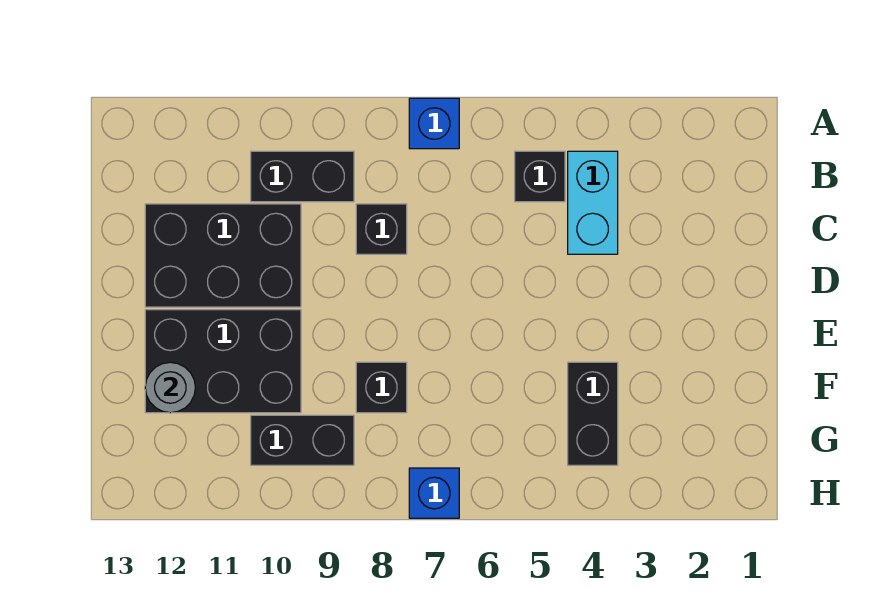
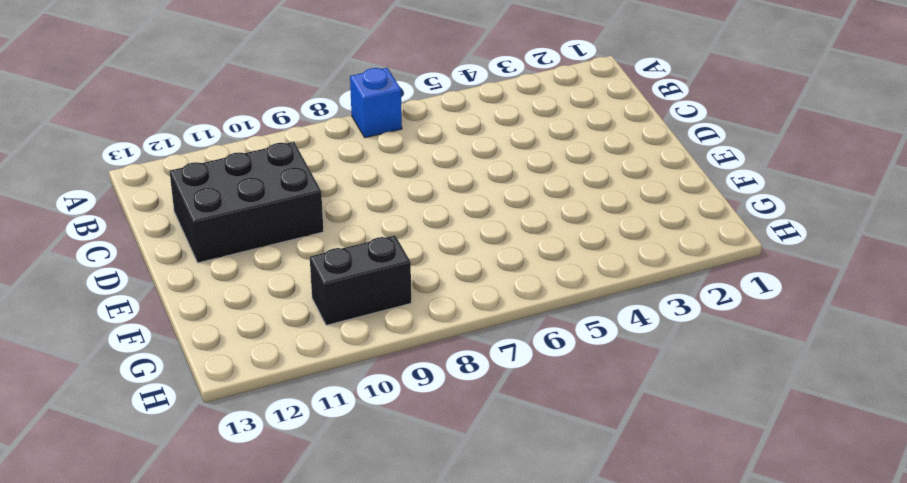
none -> cyan brick B4:C4 level 1
none -> black brick B5 level 1
none -> black brick B9:B10 level 1

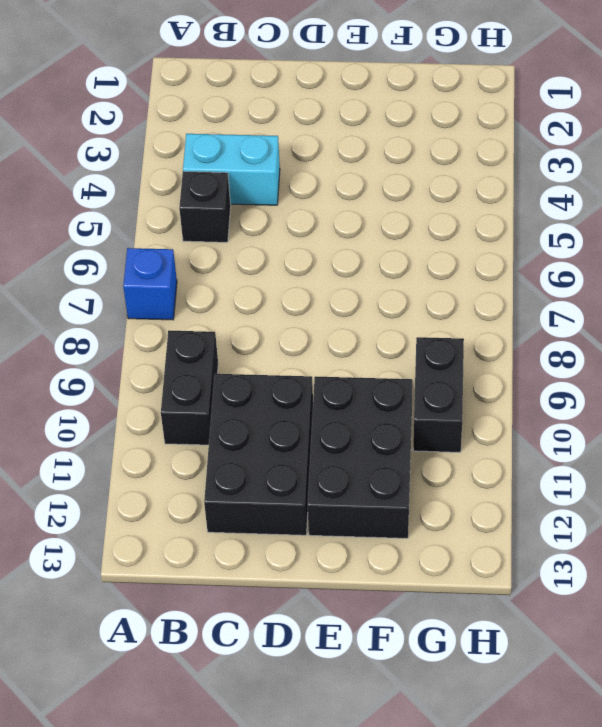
none -> black brick C8 level 1
none -> black brick F4:G4 level 1
none -> black brick F8 level 1

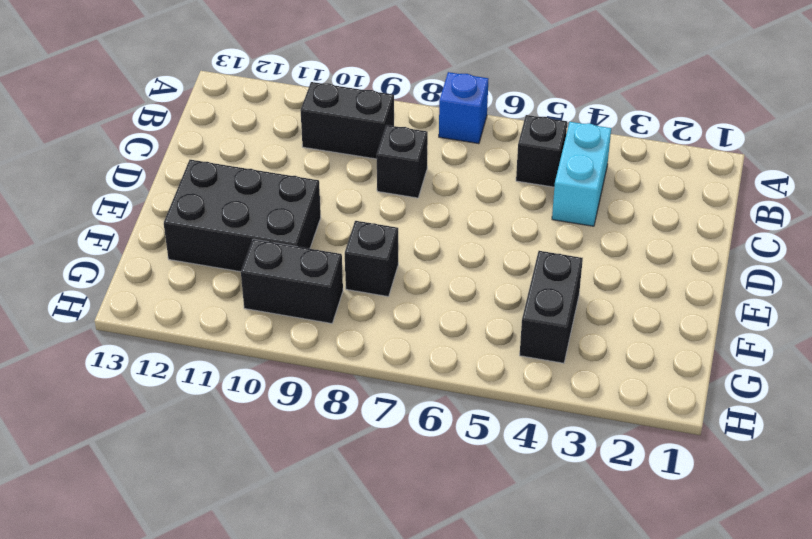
none -> black brick C10:D12 level 1
none -> blue brick H7 level 1
none -> grey round brick F12 level 2

